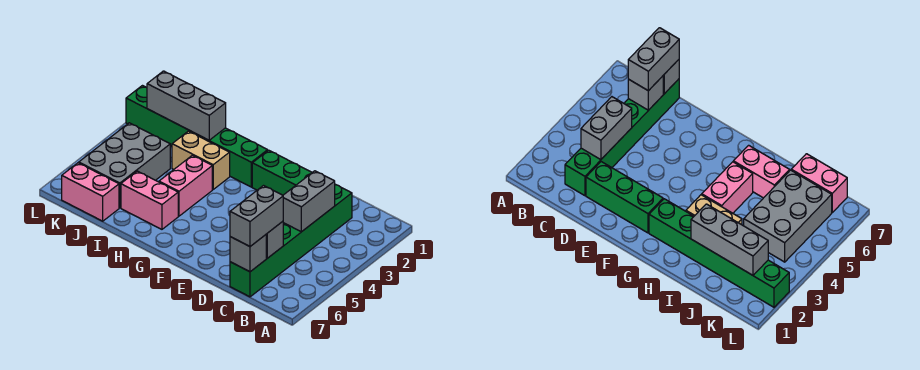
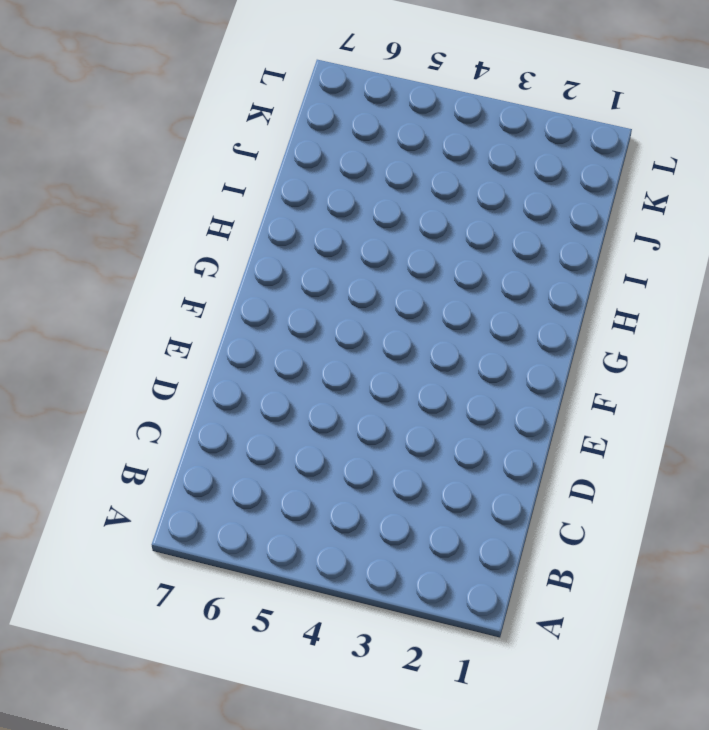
none -> green brick C2:C7 level 1
none -> green brick D2:F2 level 1
none -> green brick G2:L2 level 1

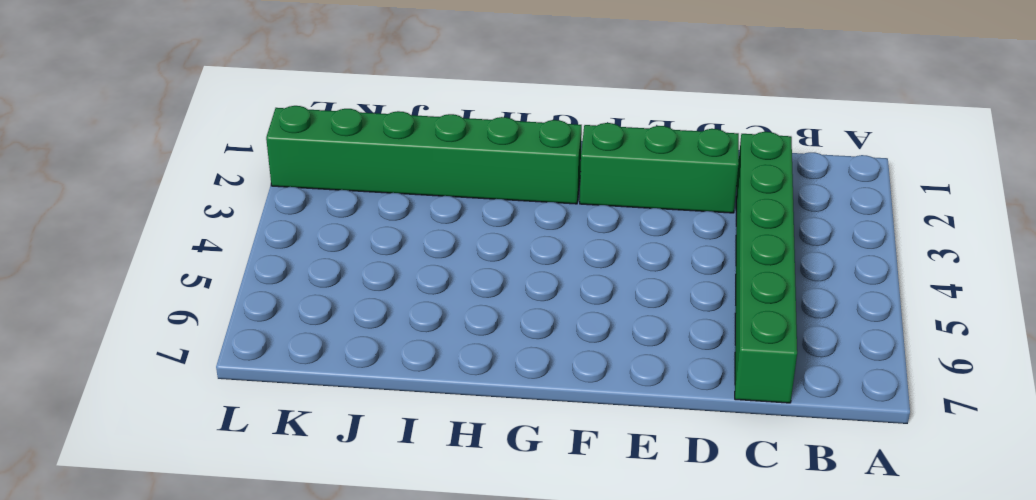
none -> tan brick H3:I3 level 1
none -> pink brick H4:H5 level 1
none -> pink brick H6:I6 level 1

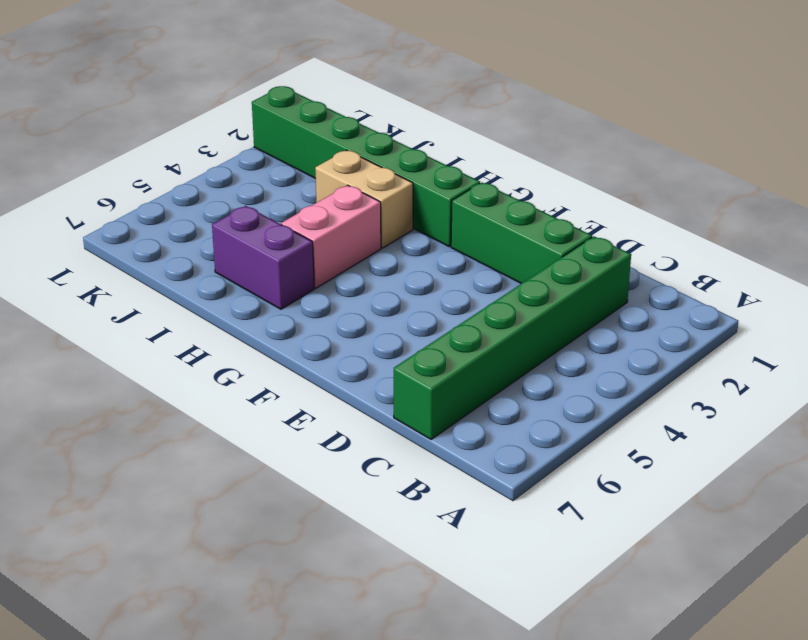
purple brick H6:I6 level 1 -> pink brick H6:I6 level 1
none -> grey brick J4:K6 level 1
none -> pink brick J7:K7 level 1
none -> grey brick C3:C4 level 2

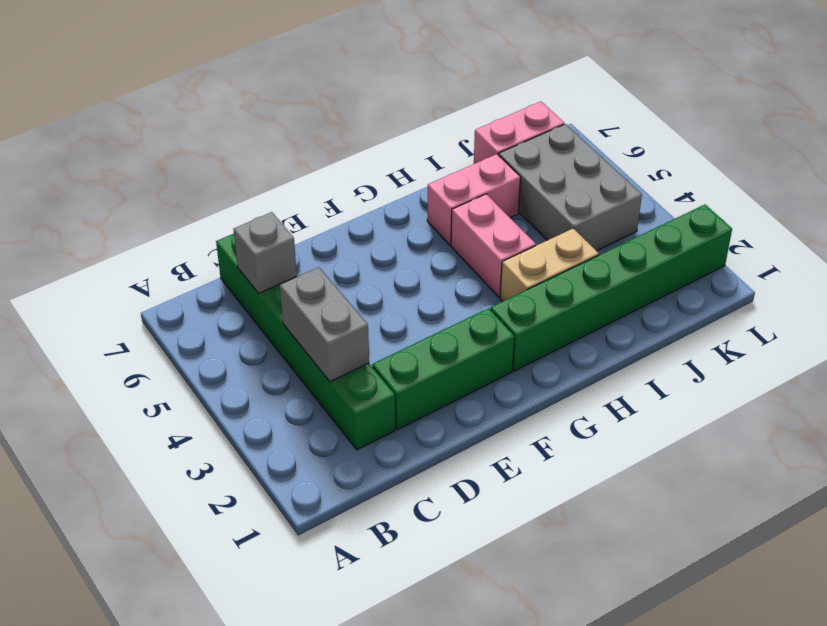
none -> grey brick C7 level 2
none -> grey brick I2:K2 level 2
none -> grey brick C6:C7 level 3

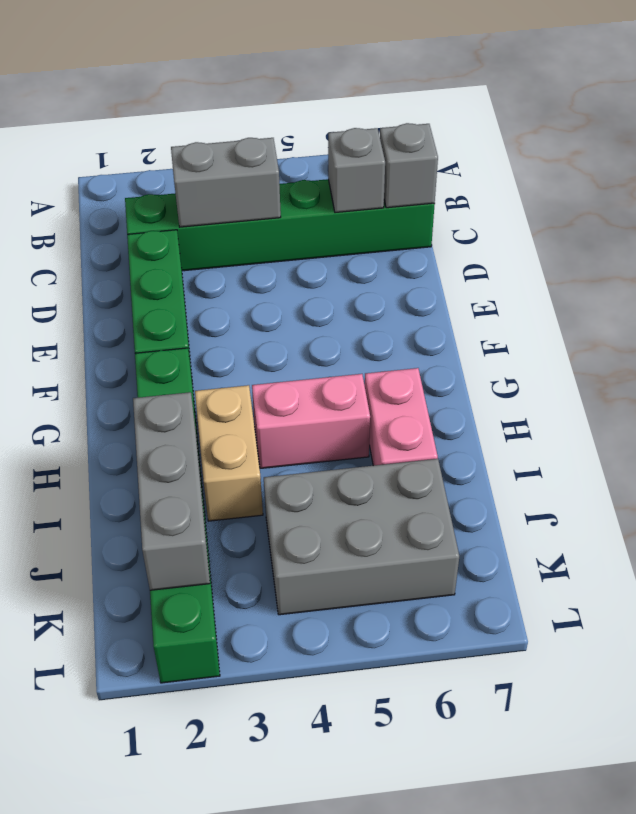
none -> pink brick J7:K7 level 1
none -> grey brick C6:C7 level 3

